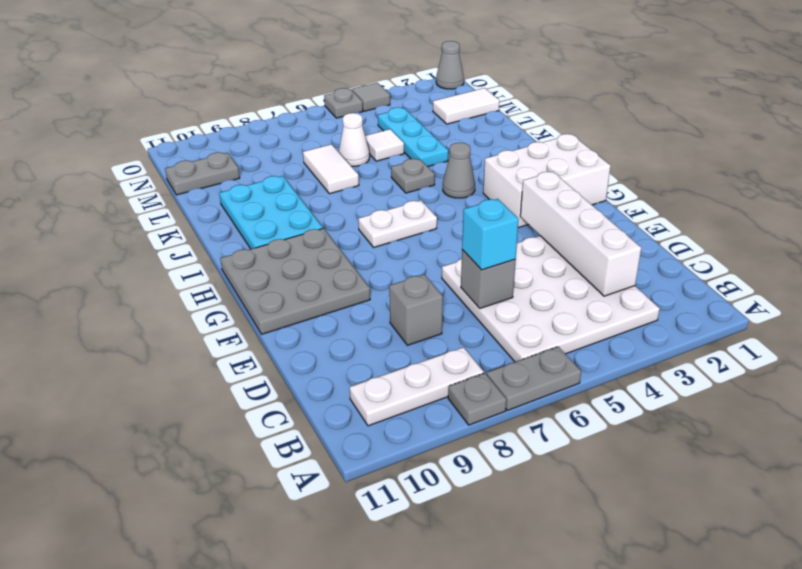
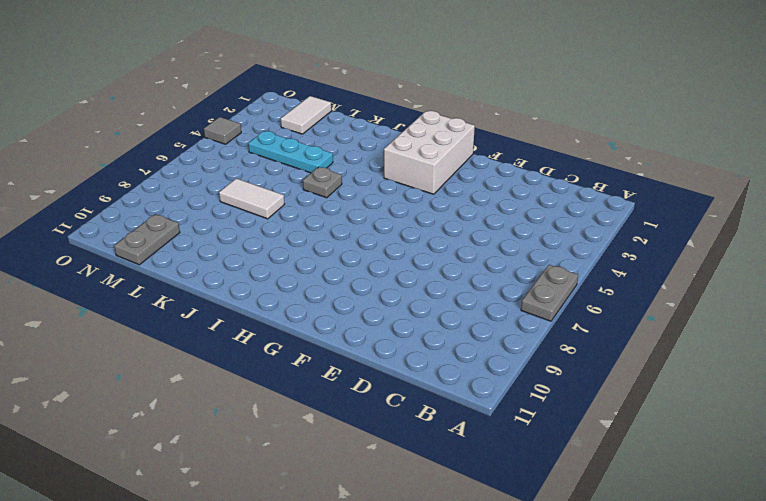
none -> grey plate A8 level 1
none -> white plate B3:E6 level 1
none -> white plate B8:B10 level 1

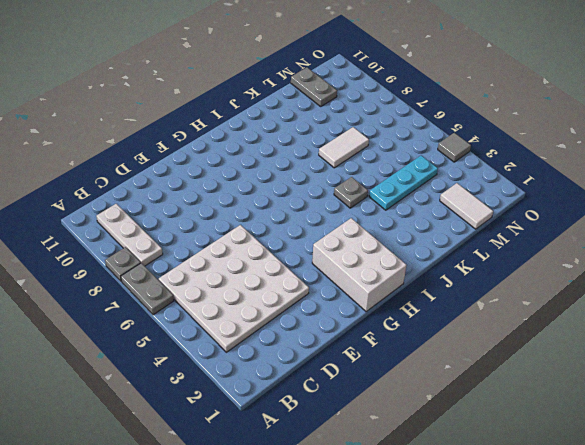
none -> grey brick D8 level 1
none -> grey plate F9:H11 level 1
none -> white plate H6:H7 level 1

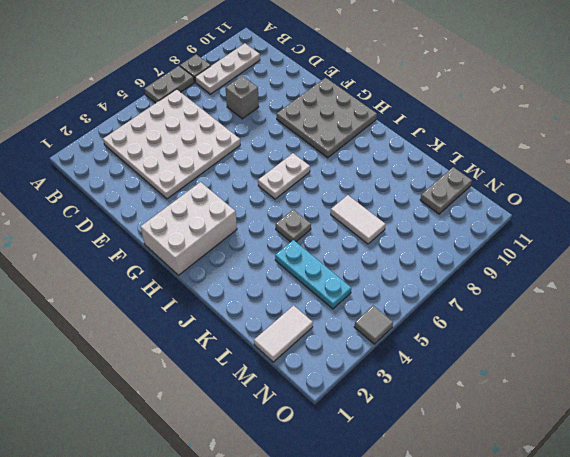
none -> grey cone I4 level 1
none -> cyan plate I9:K10 level 1
none -> white tile L5 level 1

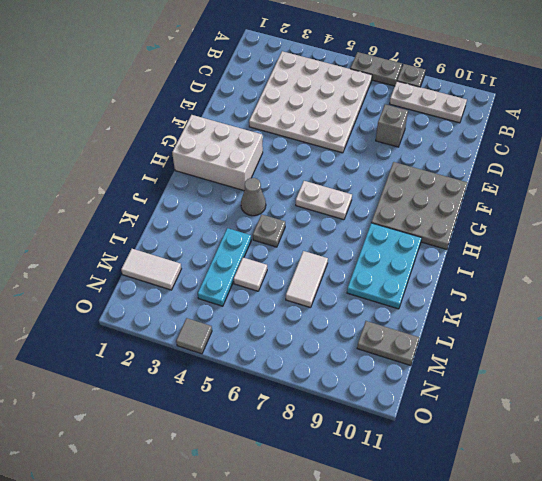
none -> white cone L6 level 1
none -> grey cone O1 level 1
none -> grey plate O5 level 1

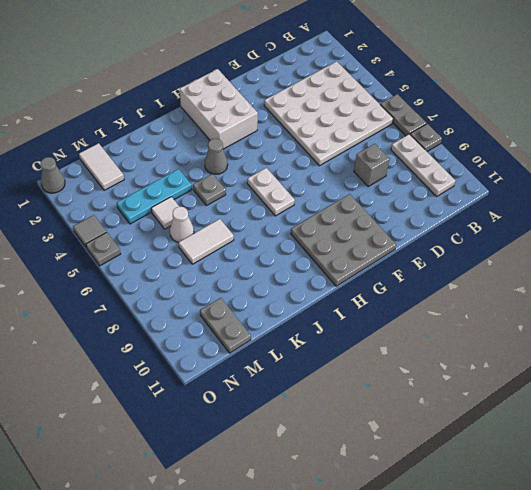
none -> cyan plate I9:K10 level 1
none -> white brick C3:F3 level 2
none -> grey brick D6 level 2

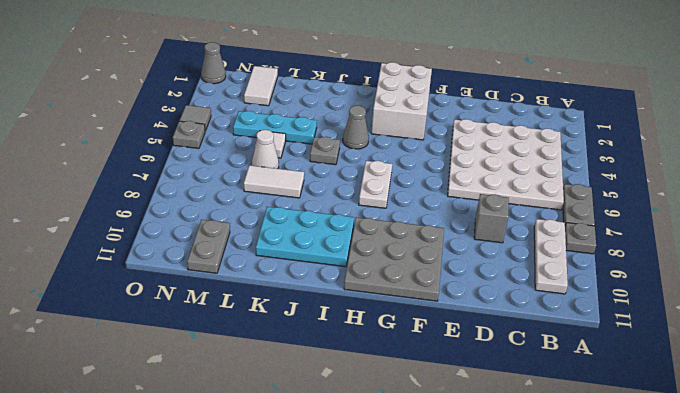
none -> white brick C3:F3 level 2
none -> grey brick D6 level 2
none -> cyan brick D6 level 3

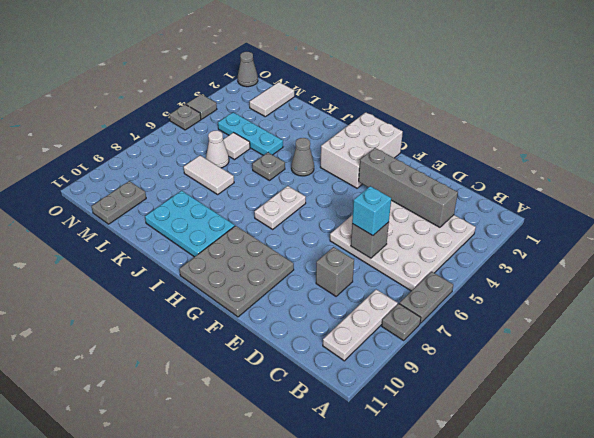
grey brick C3:F3 level 2 -> white brick C3:F3 level 2

